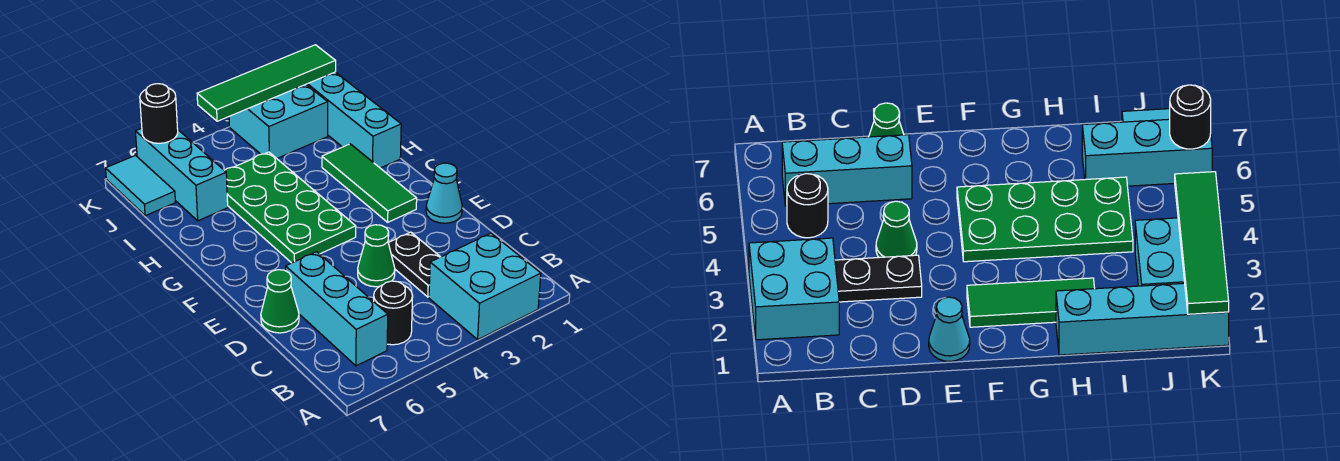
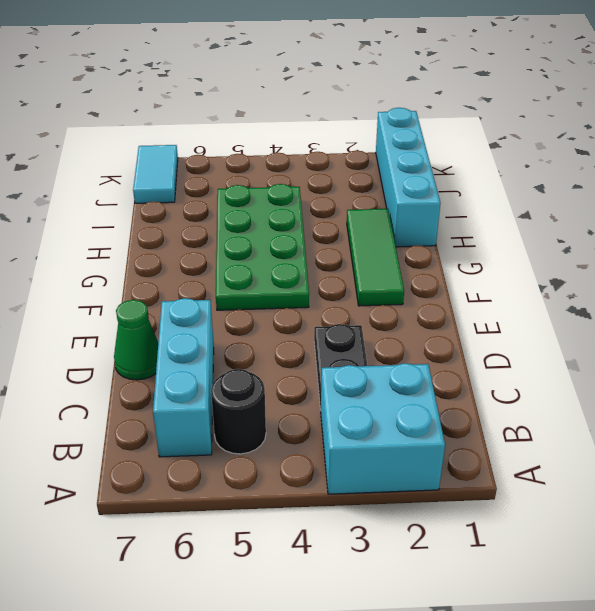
none -> green cone D4 level 1
none -> cyan cone E1 level 1
none -> cyan brick I6:K6 level 1

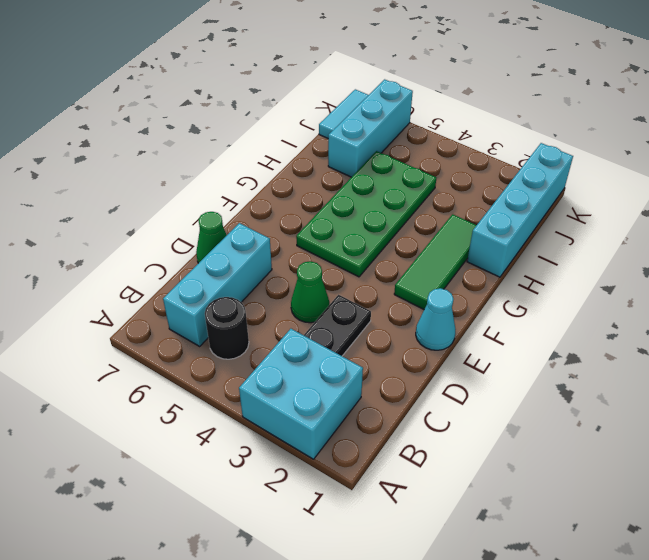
none -> cyan brick J2:K3 level 1
none -> green tile K1:K4 level 2
none -> black round brick K6 level 2

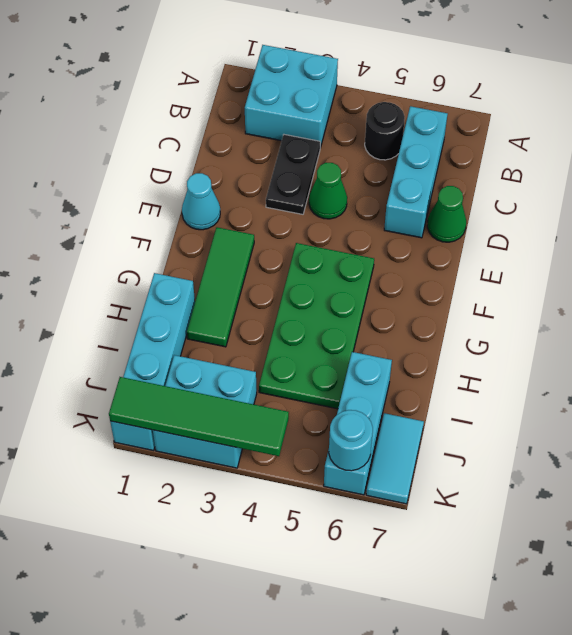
cyan round brick K6 level 2 -> black round brick K6 level 2

